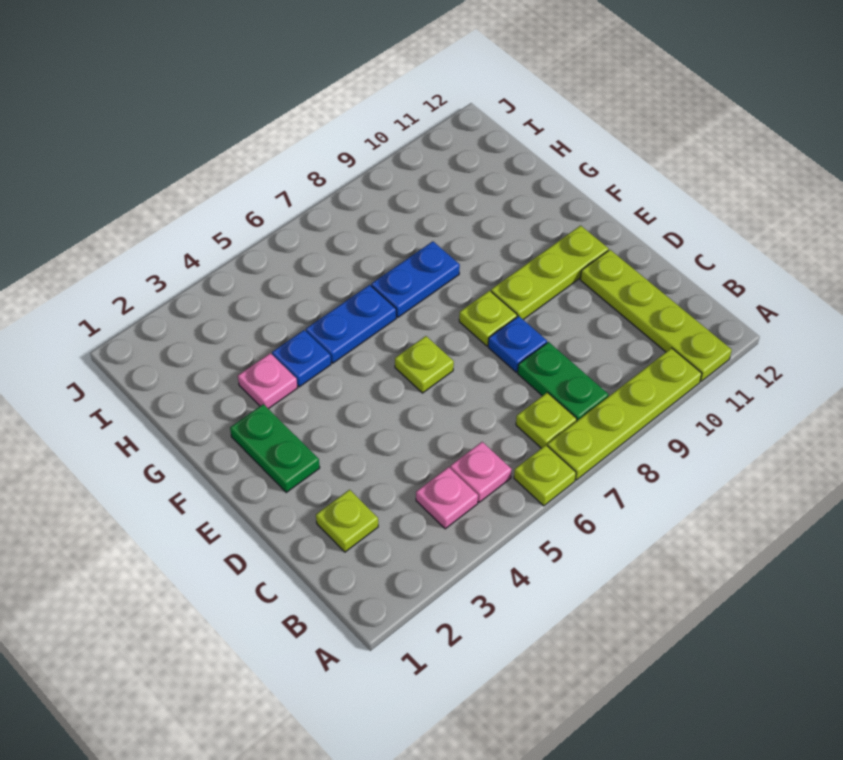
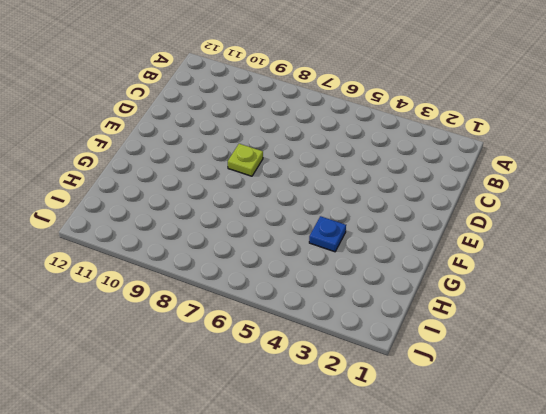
none -> lime plate A6 level 1
none -> lime plate A7:A10 level 1
none -> lime plate A11:D11 level 1

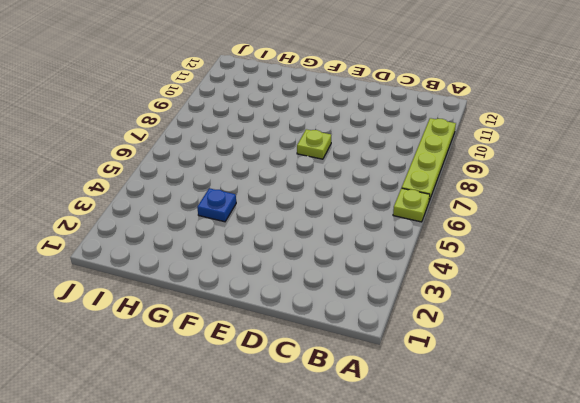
none -> lime plate A11:D11 level 1
none -> pink plate B4 level 1
none -> pink plate B5 level 1

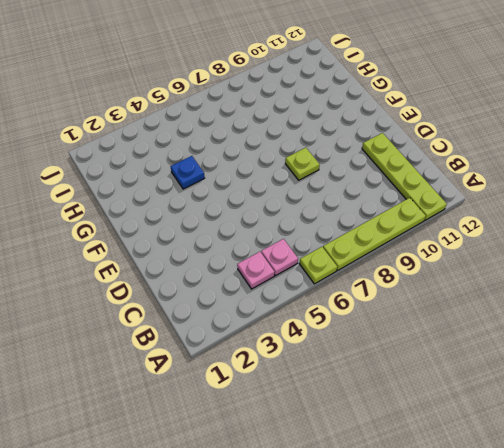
none -> lime plate B7 level 1
none -> green plate B8:C8 level 1
none -> lime plate C2 level 1

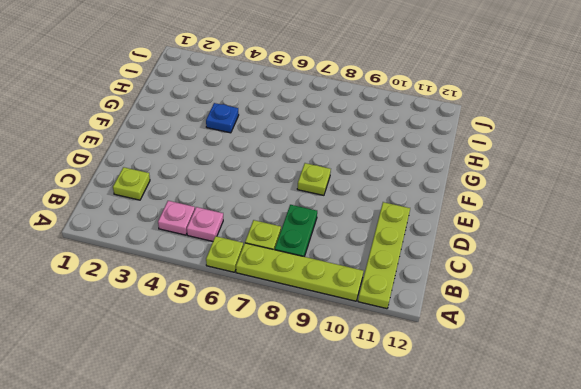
none -> blue plate D8 level 1
none -> green plate E2:F2 level 1
none -> lime plate E6 level 1

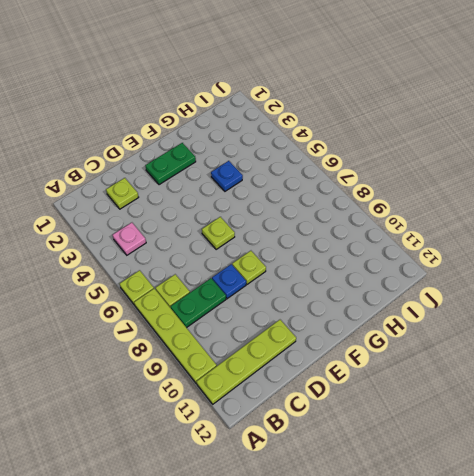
none -> pink plate B5 level 1
none -> lime plate E9:E11 level 1
none -> pink plate G3 level 1

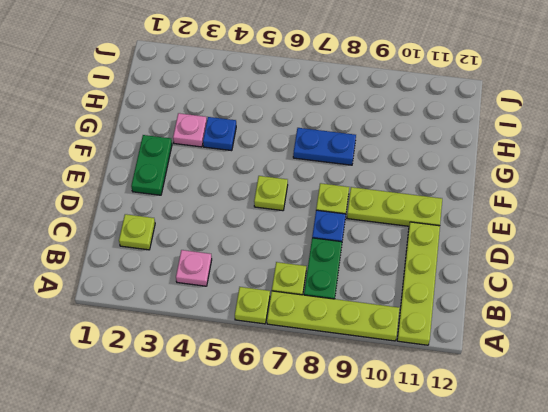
none -> pink plate B5 level 1
none -> blue plate G5:G6 level 1

